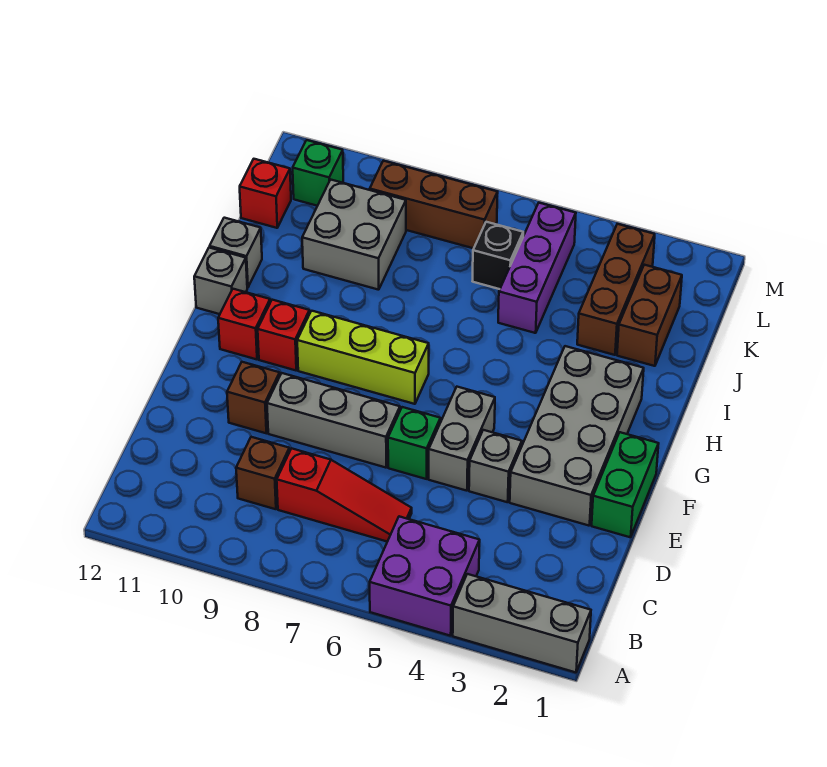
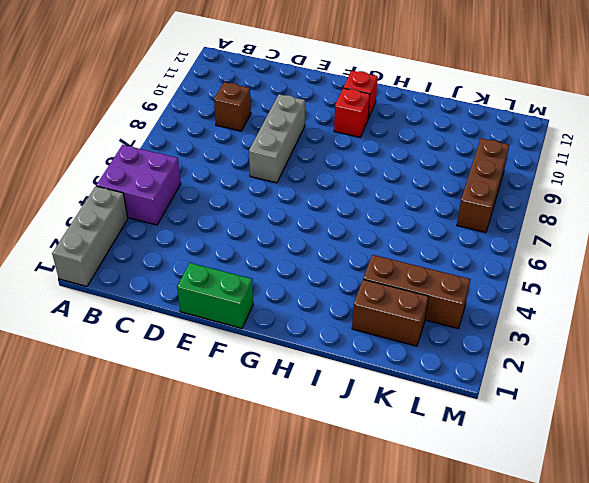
none -> red slope C6:C8 level 1 top 8
none -> grey brick E2:H3 level 1
none -> grey brick E4 level 1

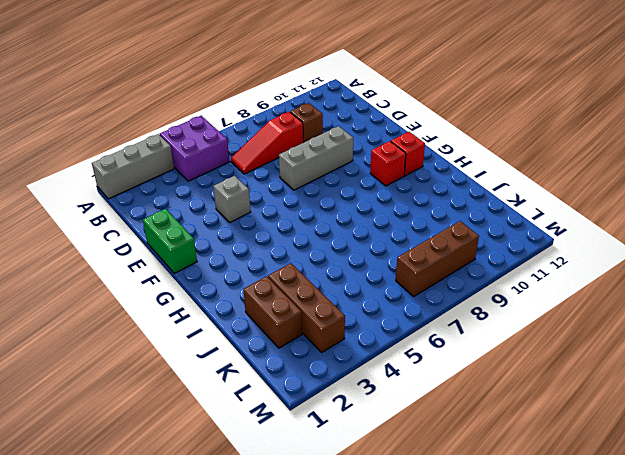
none -> grey brick E2:H3 level 1
none -> grey brick E5:F5 level 1
none -> green brick E6 level 1

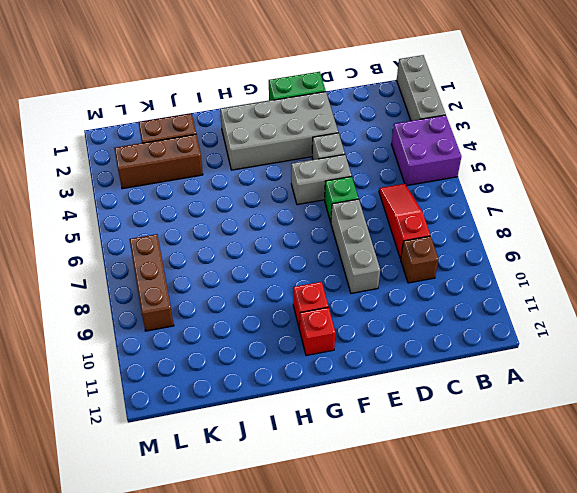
none -> brown brick E10 level 1
none -> lime brick G7:G9 level 1
none -> grey brick H12 level 1

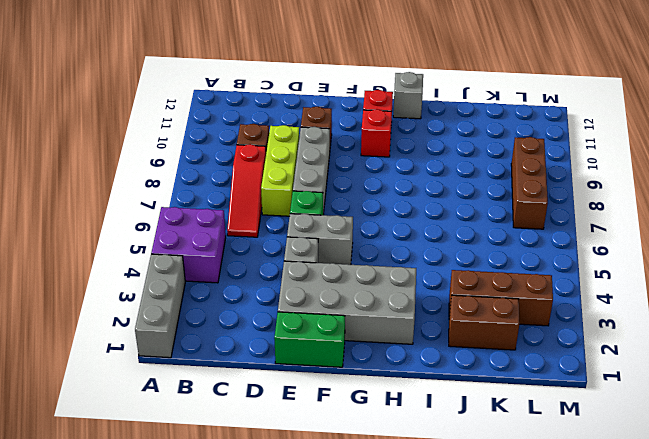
lime brick D7:D9 level 1 -> lime brick G7:G9 level 1
none -> grey brick I12 level 1
none -> purple brick J5:L5 level 1
none -> grey brick J9:K10 level 1

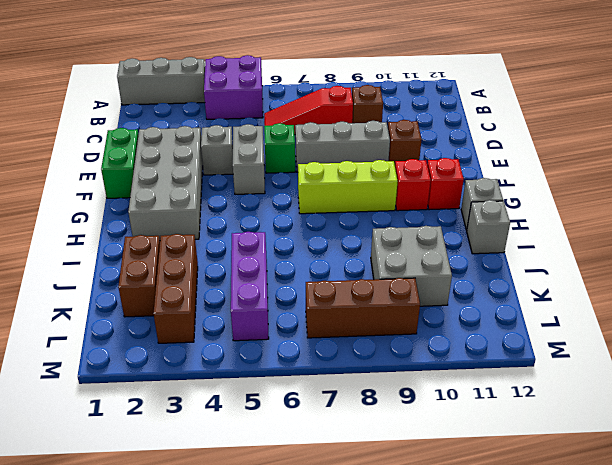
none -> black brick K6 level 1
none -> red brick K12 level 1
none -> green brick L11 level 1

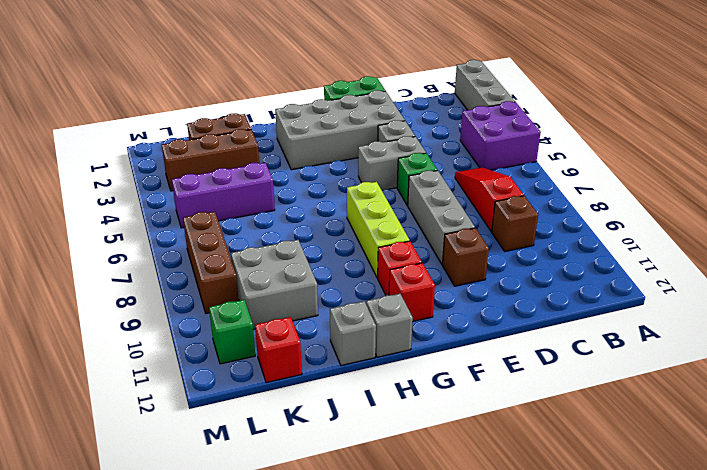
none -> black brick K6 level 1

